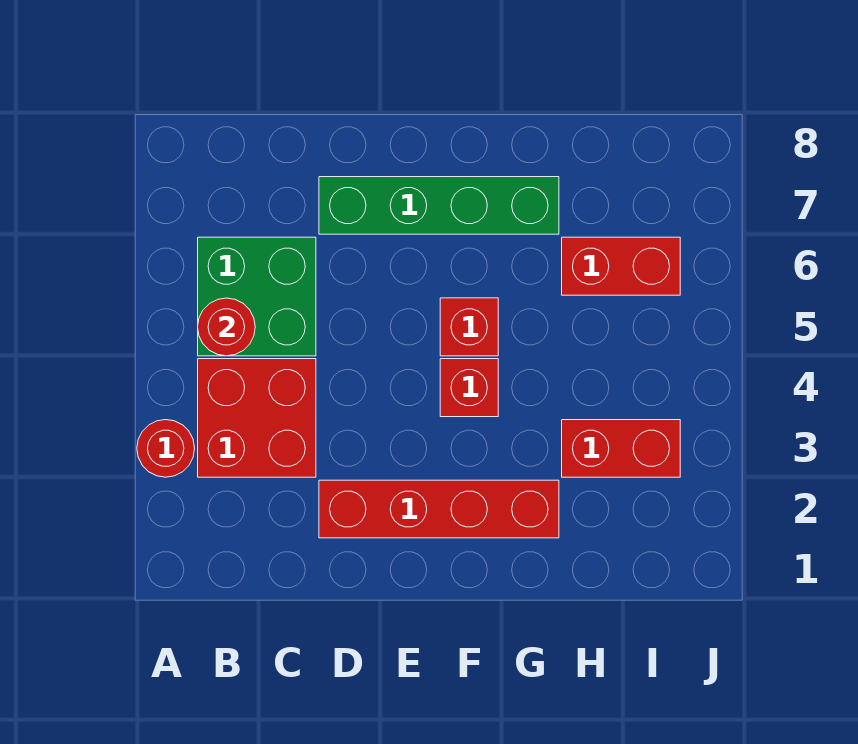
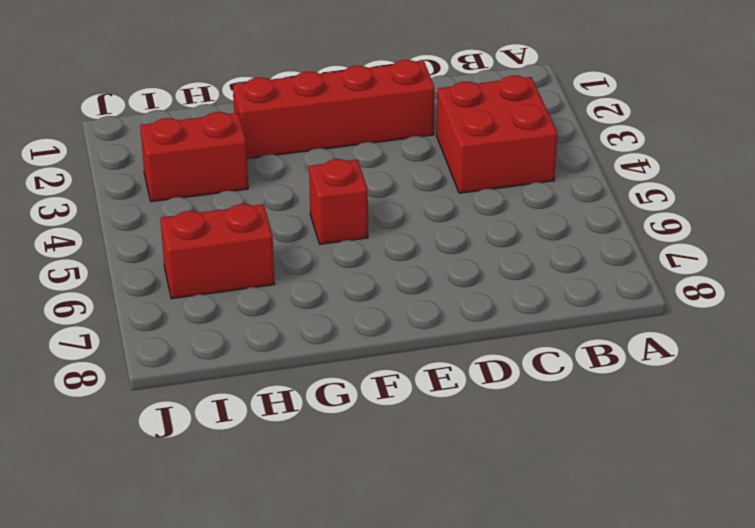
none -> red round brick A3 level 1
none -> green brick B5:C6 level 1

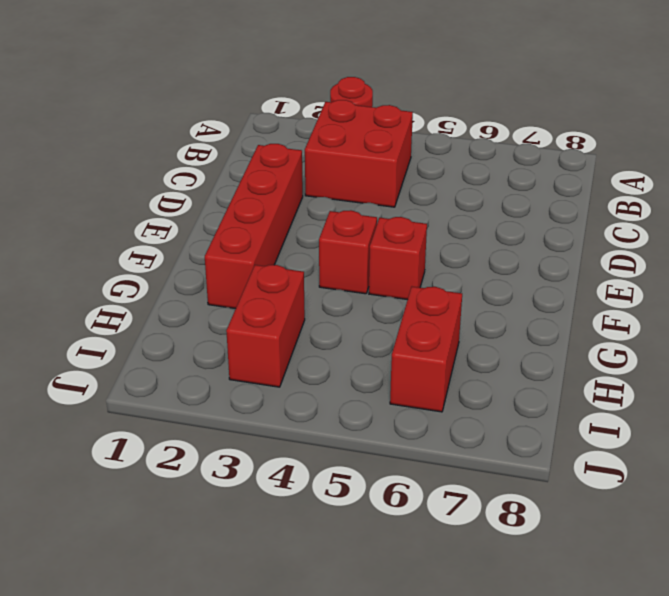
none -> green brick B5:C6 level 1
none -> green brick D7:G7 level 1

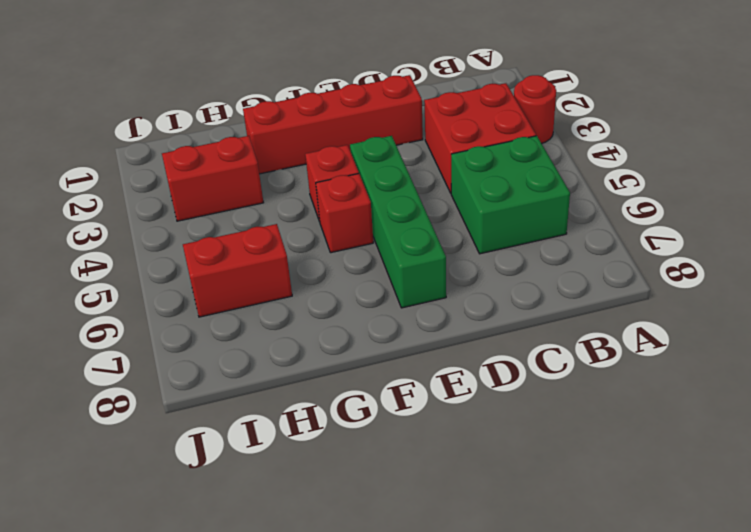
green brick E4:E7 level 1 -> green brick D7:G7 level 1
none -> red round brick B5 level 2

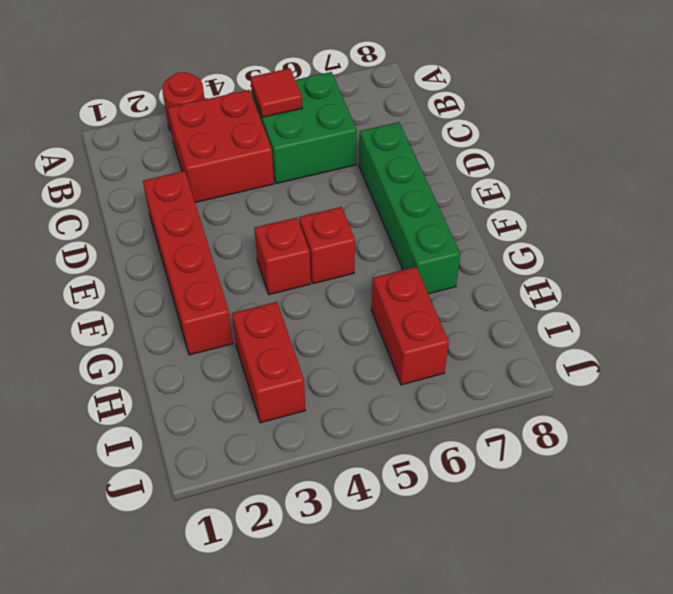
red tile B5 level 2 -> red round brick B5 level 2

